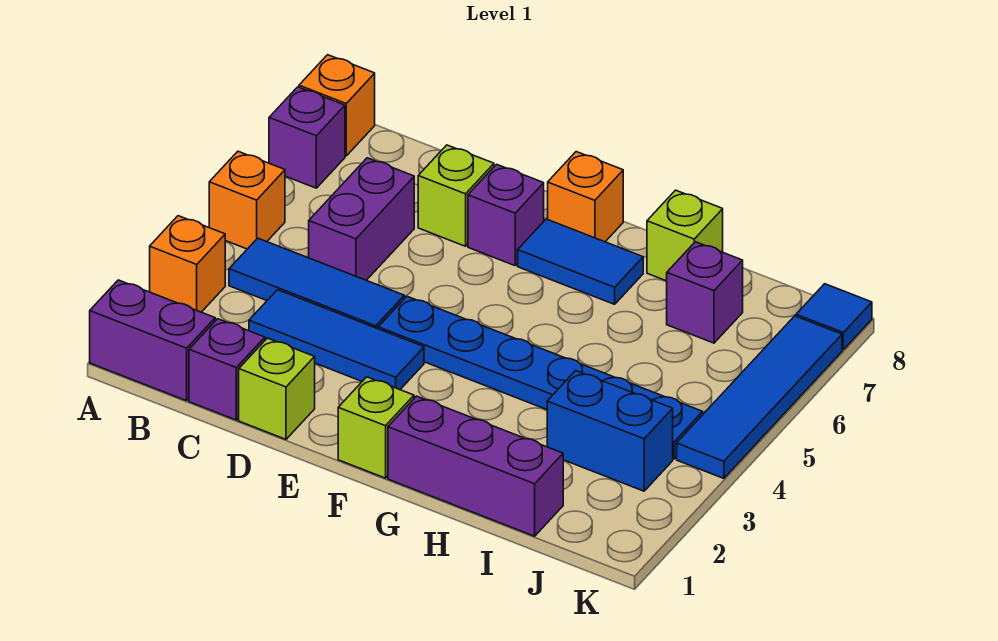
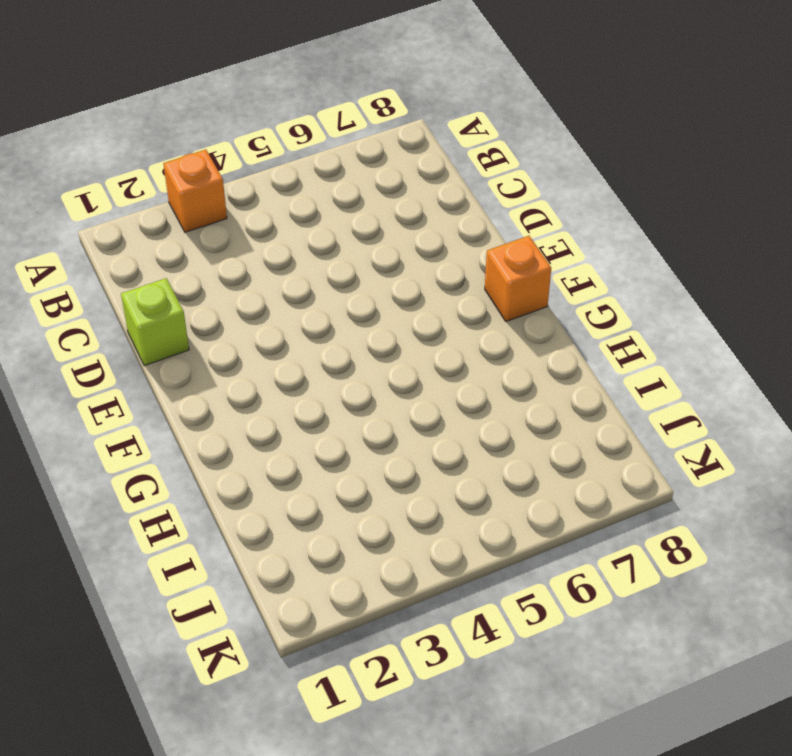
none -> purple brick A1:B1 level 1
none -> orange brick A5 level 1
none -> purple brick A7 level 1

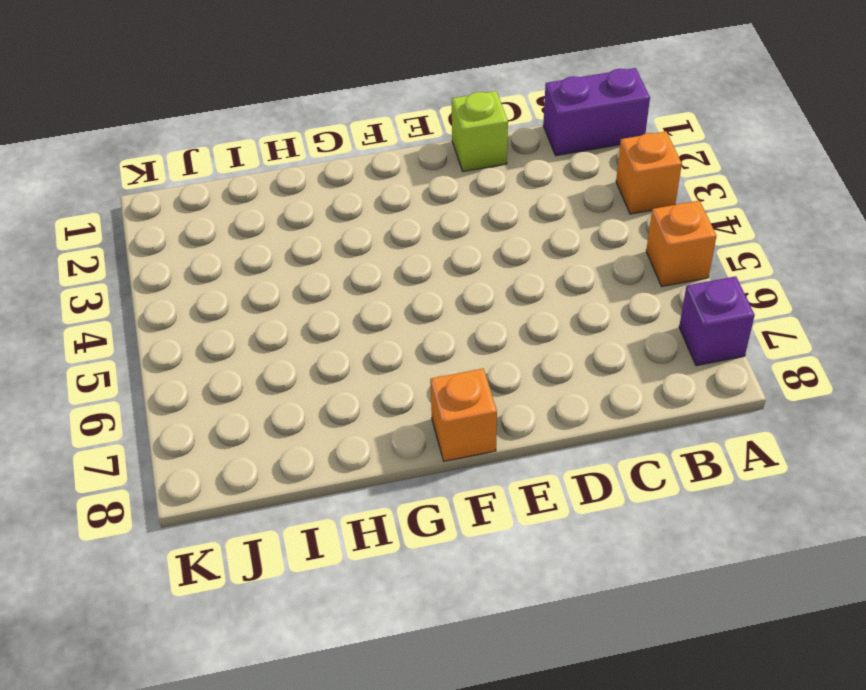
none -> orange brick A8 level 1
none -> blue tile B4:D4 level 1
none -> purple brick C1 level 1

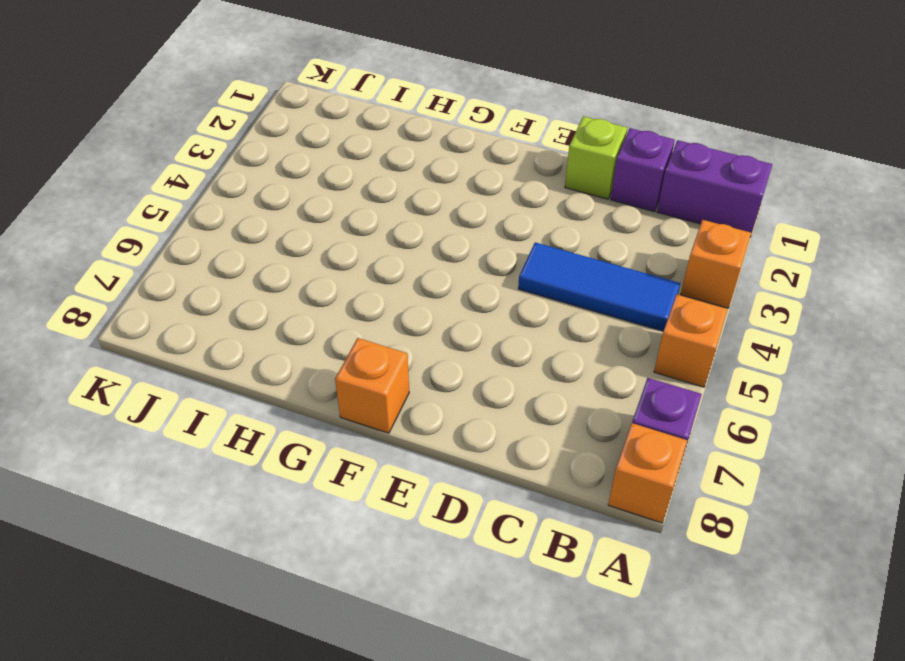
none -> blue tile C3:E3 level 1
none -> purple brick C5:C6 level 1
none -> lime brick D7 level 1

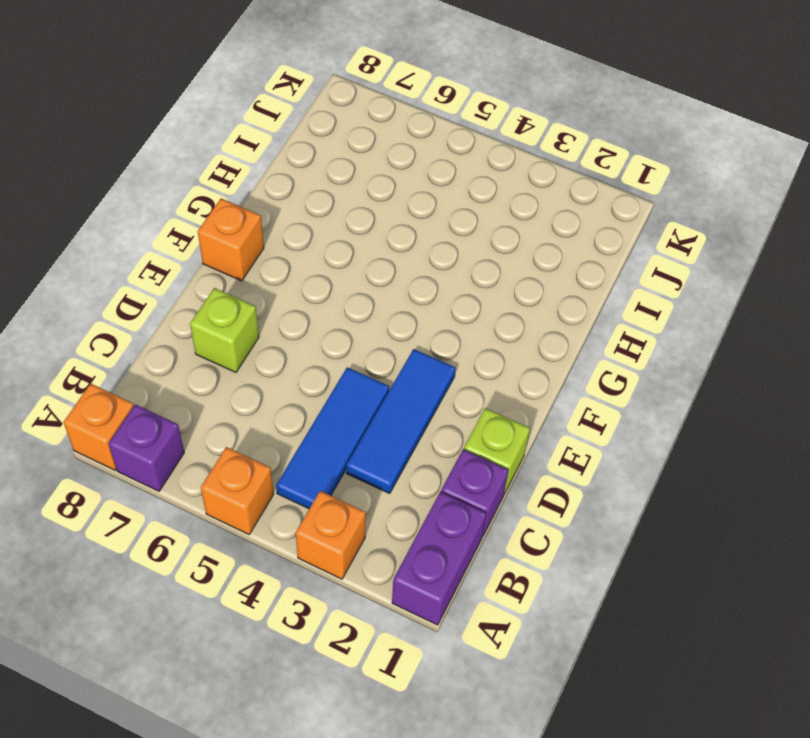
none -> purple brick C5:C6 level 1
none -> blue plate E4:J4 level 1
none -> purple brick E7 level 1

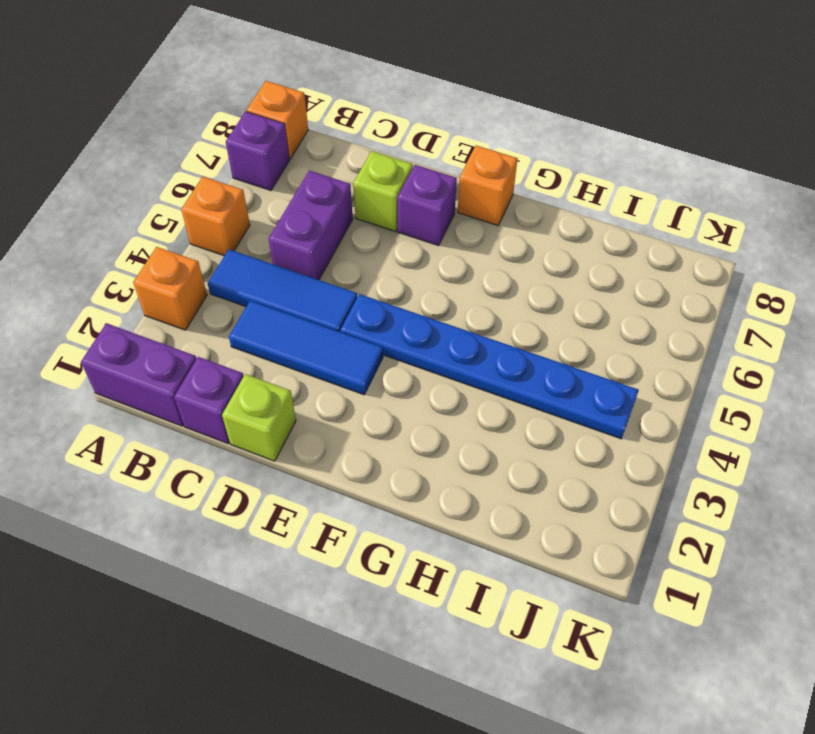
none -> lime brick F1 level 1
none -> blue tile F7:G7 level 1
none -> purple brick G1:I1 level 1

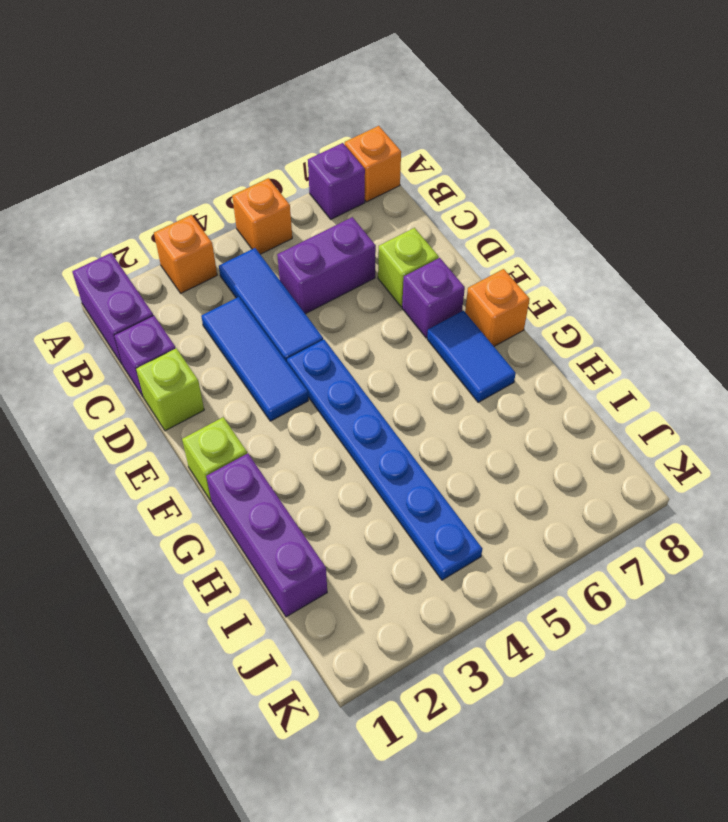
none -> lime brick H8 level 1
none -> blue brick I3:J3 level 1
none -> purple brick I7 level 1

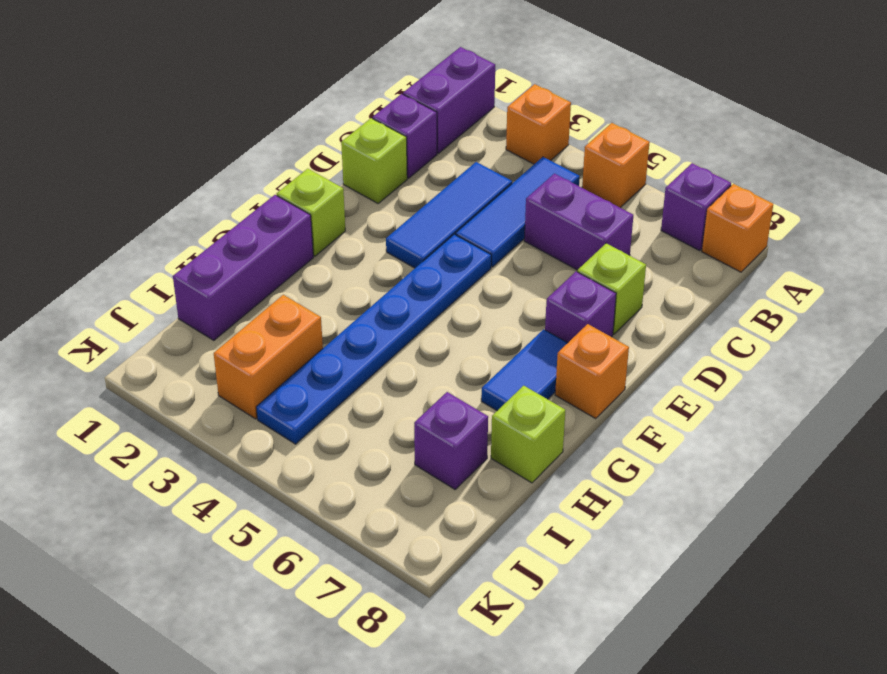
orange brick I3:J3 level 1 -> blue brick I3:J3 level 1
none -> blue tile K4:K7 level 1
none -> blue tile K8 level 1

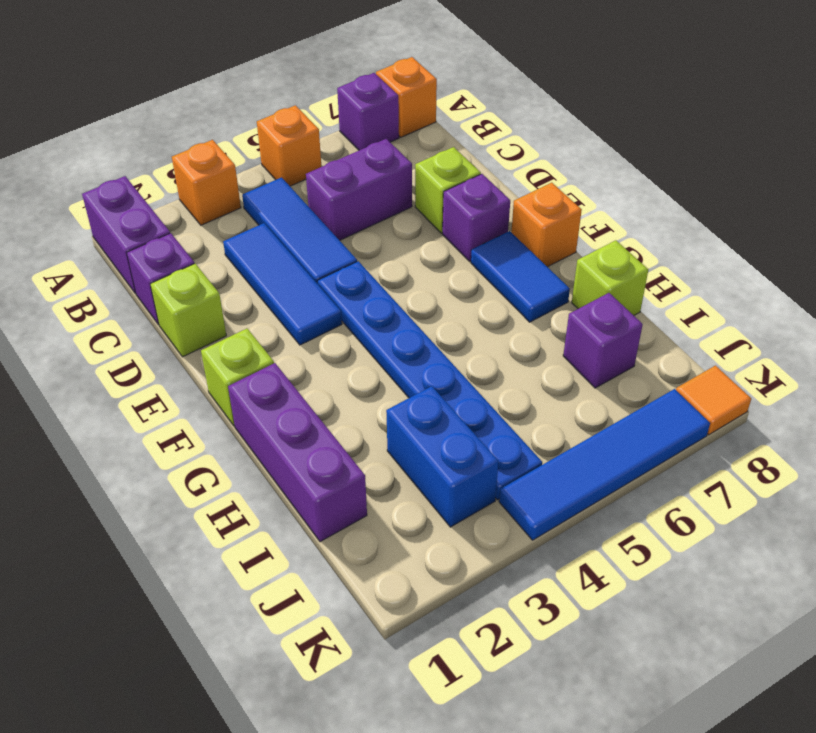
orange tile K8 level 1 -> blue tile K8 level 1

